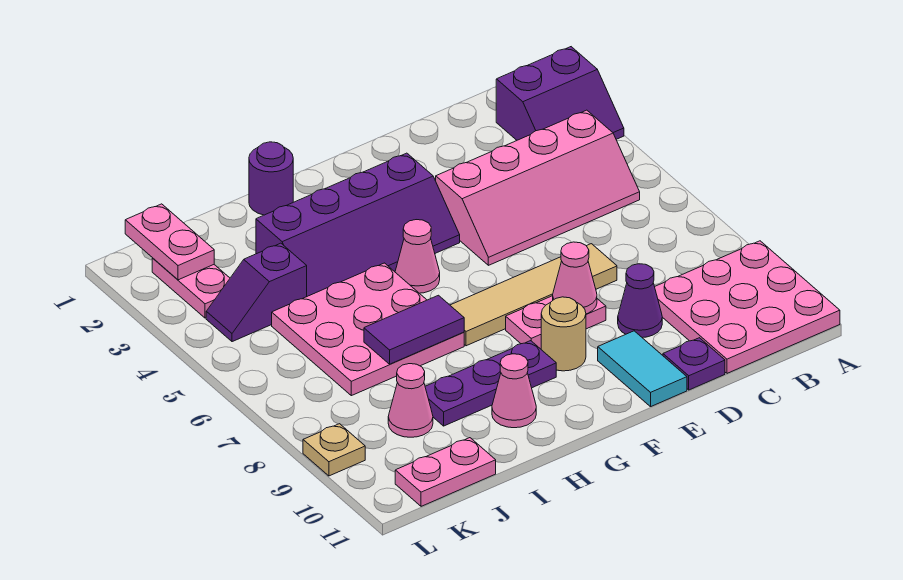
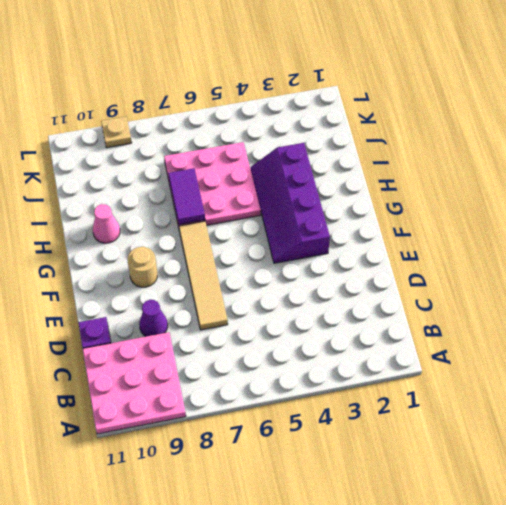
none -> purple slope A2:B3 level 1 top 2
none -> pink slope B4:E5 level 1 top 4
none -> pink plate E8:F8 level 1

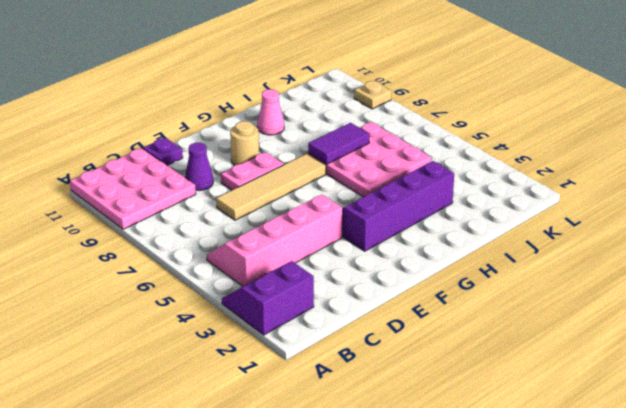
none -> cyan tile E10:E11 level 1
none -> pink cone G5 level 1
none -> purple plate G9:I9 level 1

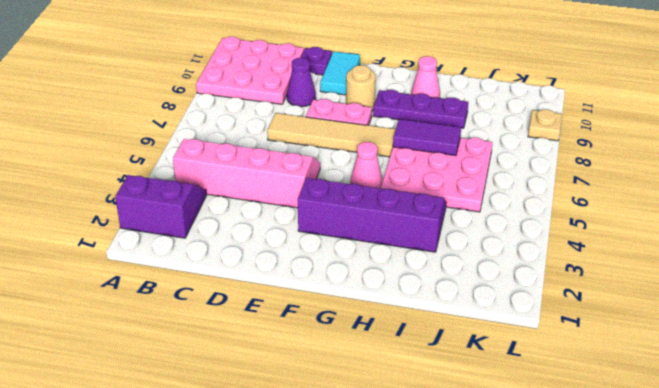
none -> purple round brick H1 level 1
none -> purple slope J4:K4 level 1 top J
none -> pink cone J9 level 1

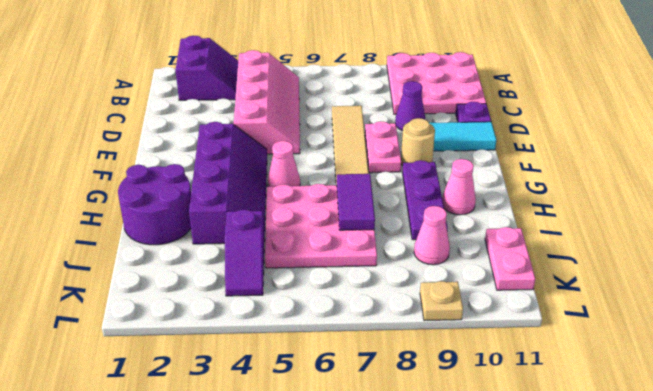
purple round brick H1:I2 level 1 -> purple round brick H1 level 1
none -> pink plate K2:K3 level 1
none -> pink cone E8 level 2
none -> pink plate K1:K2 level 2

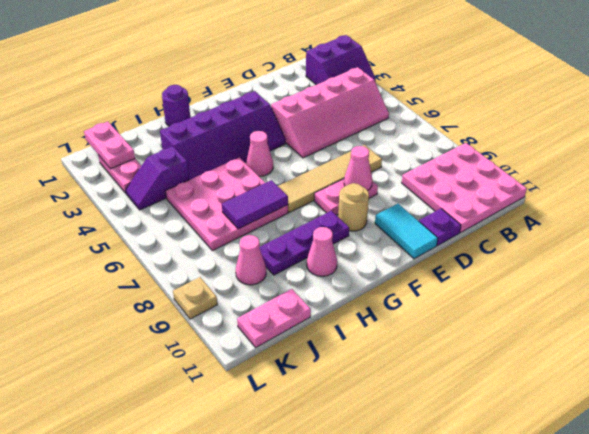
none -> purple cone D9 level 1

